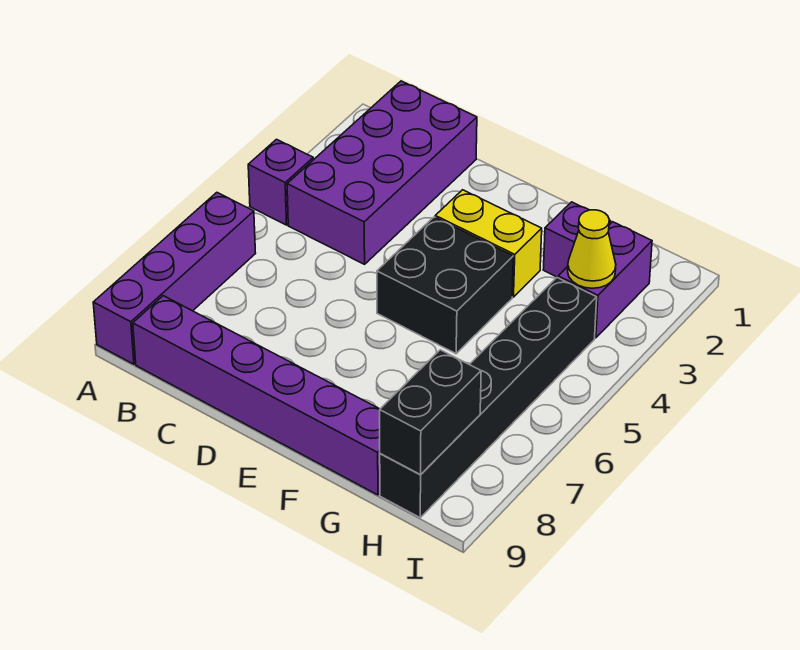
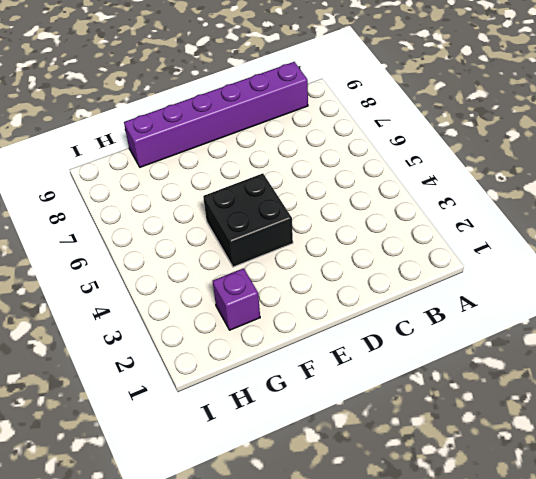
none -> purple brick A4 level 1
none -> purple brick A6:A9 level 1

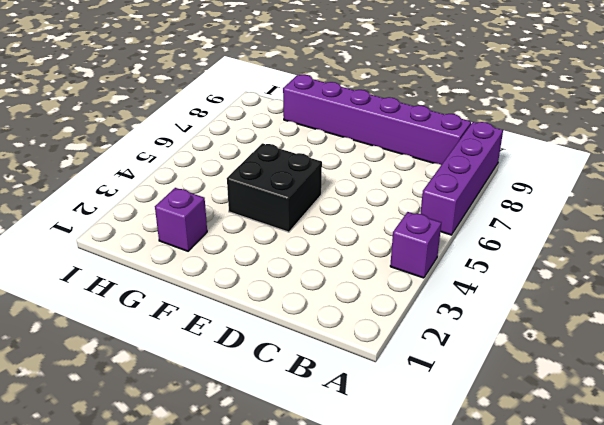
none -> purple brick B1:C4 level 1
none -> yellow brick E3:F3 level 1

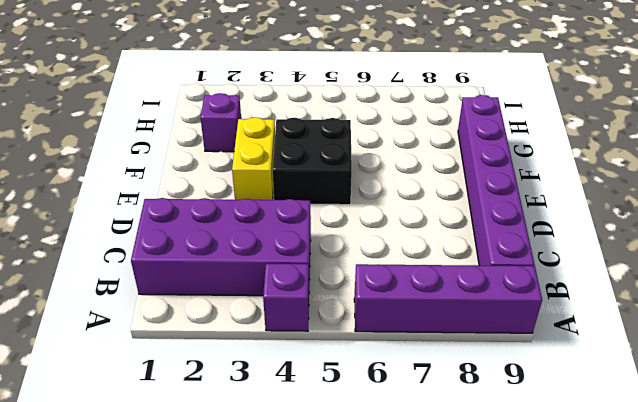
none -> purple brick H2:H3 level 1
none -> black brick H4:H9 level 1

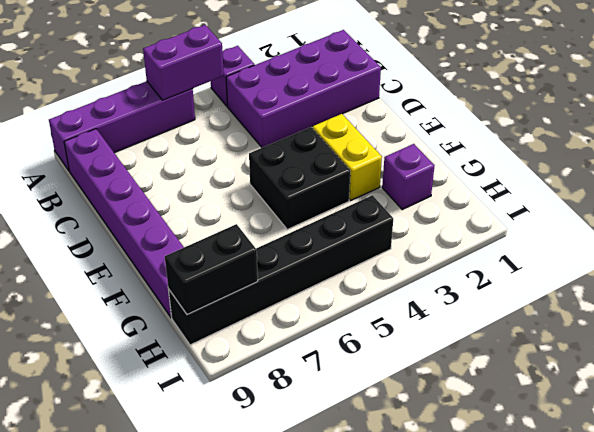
purple brick A5:A6 level 2 -> purple brick H2:H3 level 1
none -> yellow cone H3 level 2

